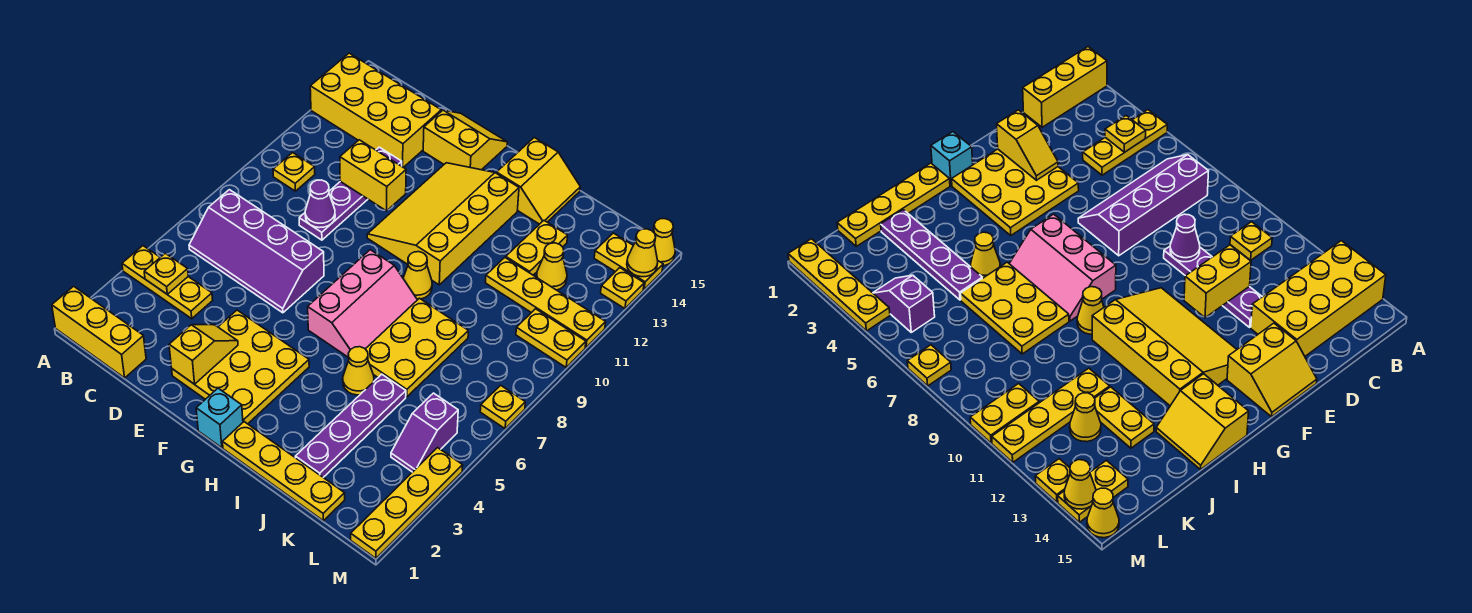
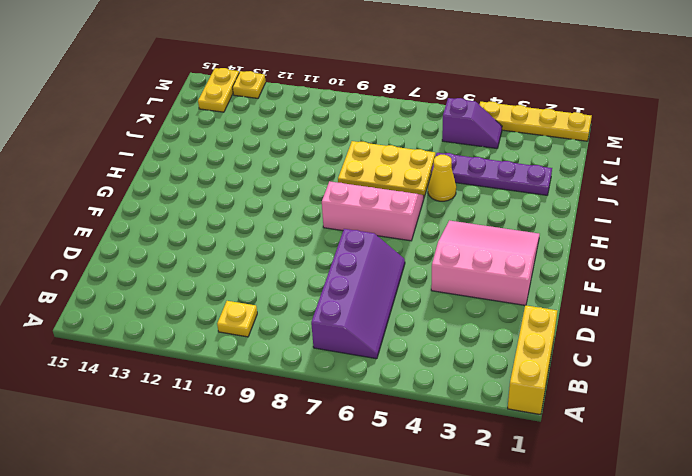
pink slope E2:G4 level 1 top E -> yellow plate E2:G4 level 1
none -> yellow plate A4:C4 level 1
none -> yellow brick A13:D14 level 1
none -> purple plate D9:D12 level 1
none -> yellow slope E14:F15 level 1 top 14

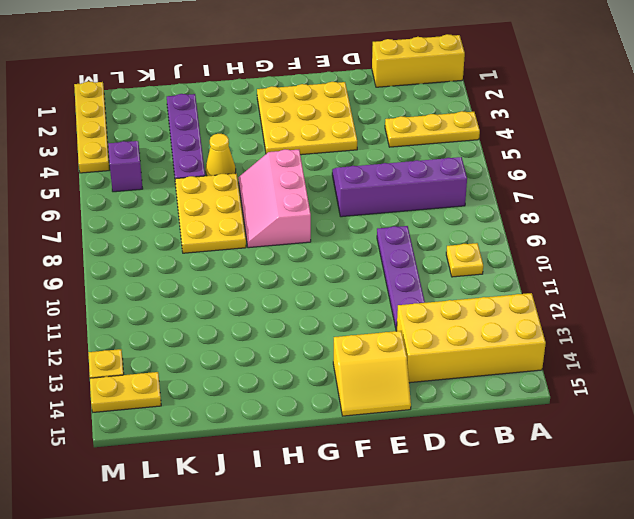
none -> yellow slope F10:H13 level 1 top H
none -> cyan brick G1 level 1
none -> yellow plate H1:K1 level 1
none -> yellow cone H9 level 1

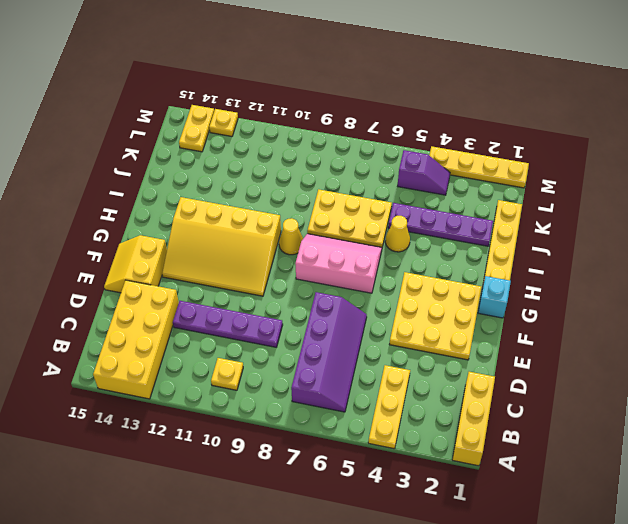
none -> yellow slope H14:I15 level 1 top H
none -> yellow plate J11:M11 level 1
none -> yellow plate J12:J13 level 1
none -> yellow cone K12 level 1

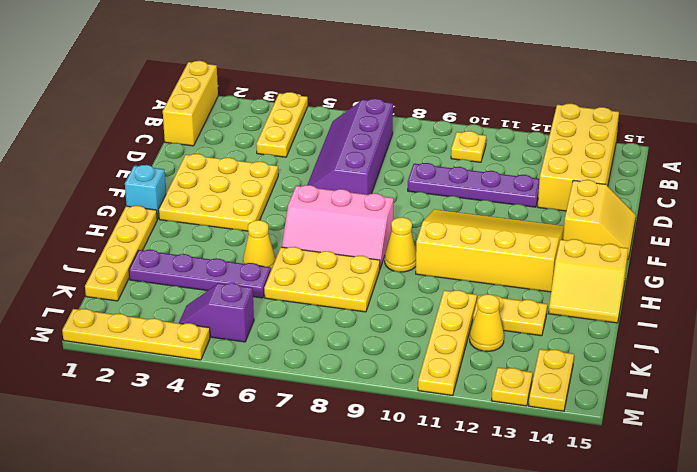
none -> yellow plate L10:M10 level 1
none -> yellow plate M7 level 1
none -> yellow cone M15 level 1
none -> yellow plate B4 level 2

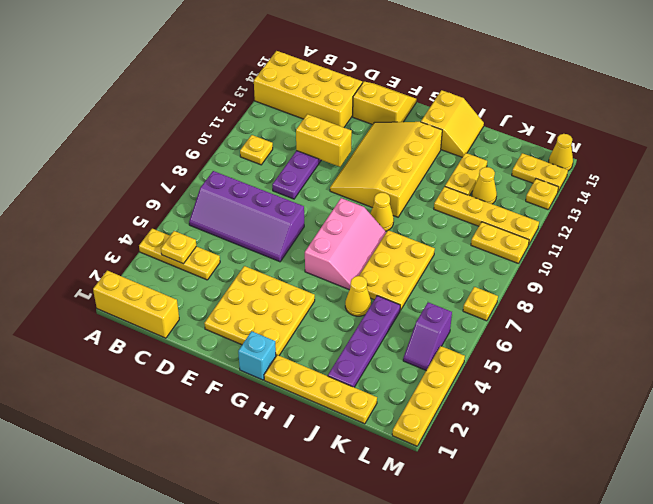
none -> purple cone D9 level 2
none -> yellow slope E2:E3 level 2 top 2
none -> yellow cone M14 level 2

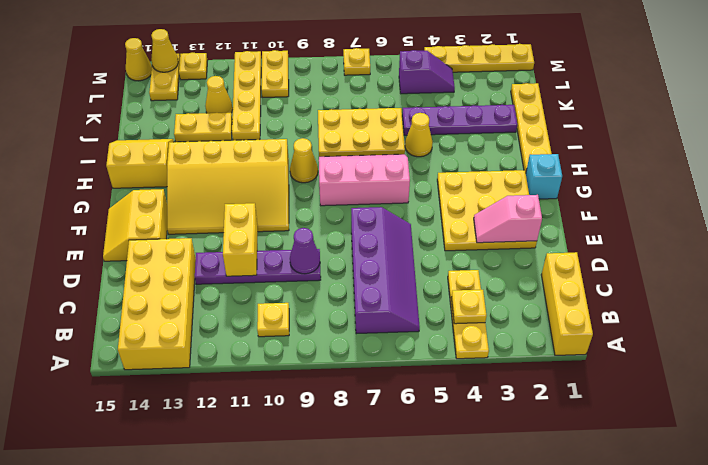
pink slope E2:E3 level 2 top 2 -> yellow slope E2:E3 level 2 top 2

